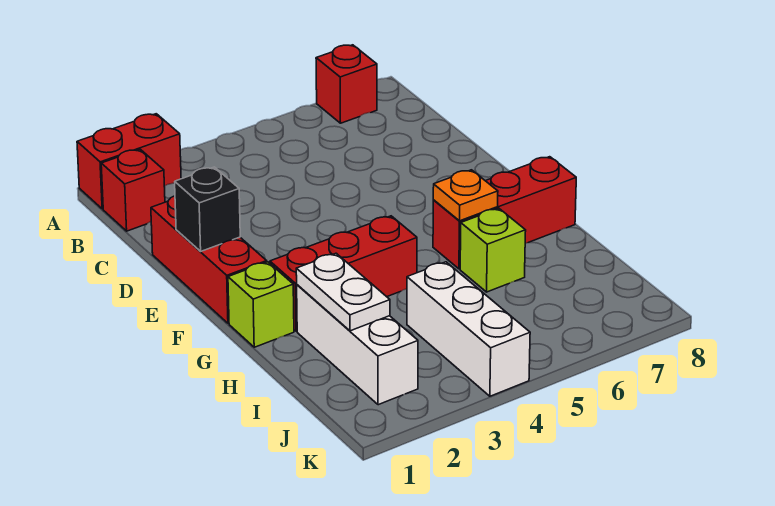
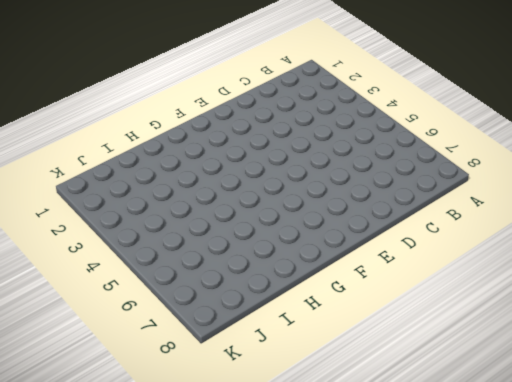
none -> red brick A1:A2 level 1
none -> red brick A7 level 1
none -> red brick B1 level 1

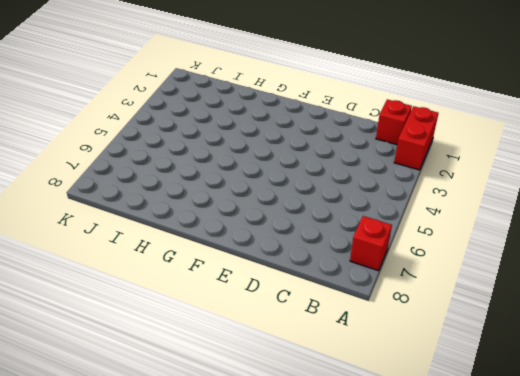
none -> red brick D1:F1 level 1
none -> lime brick G1 level 1
none -> red brick G2:G4 level 1

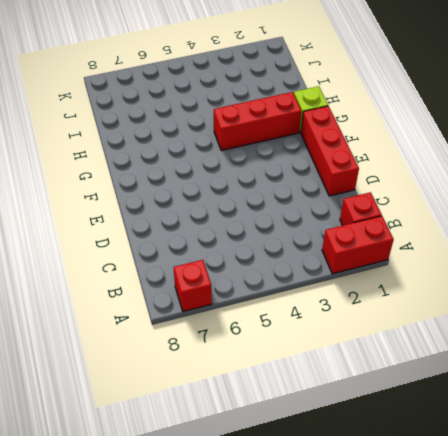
none -> red brick G6:G8 level 1
none -> white brick H2:J2 level 1
none -> lime brick H6 level 1

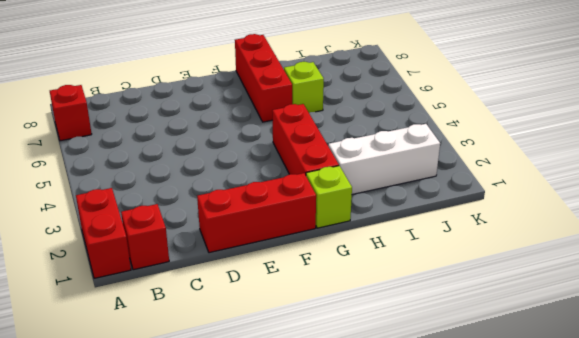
none -> white brick I4:K4 level 1
none -> black brick E1 level 2
none -> orange plate G6 level 2

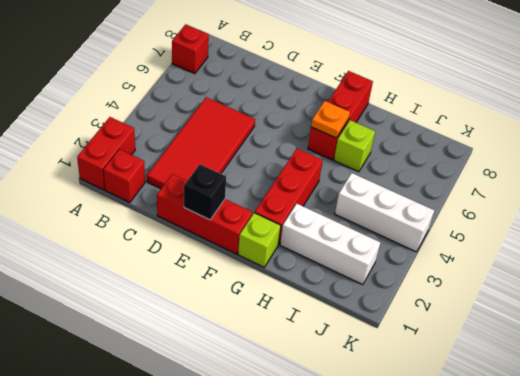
red tile C2:D5 level 1 -> none
none -> white plate H2:I2 level 2

